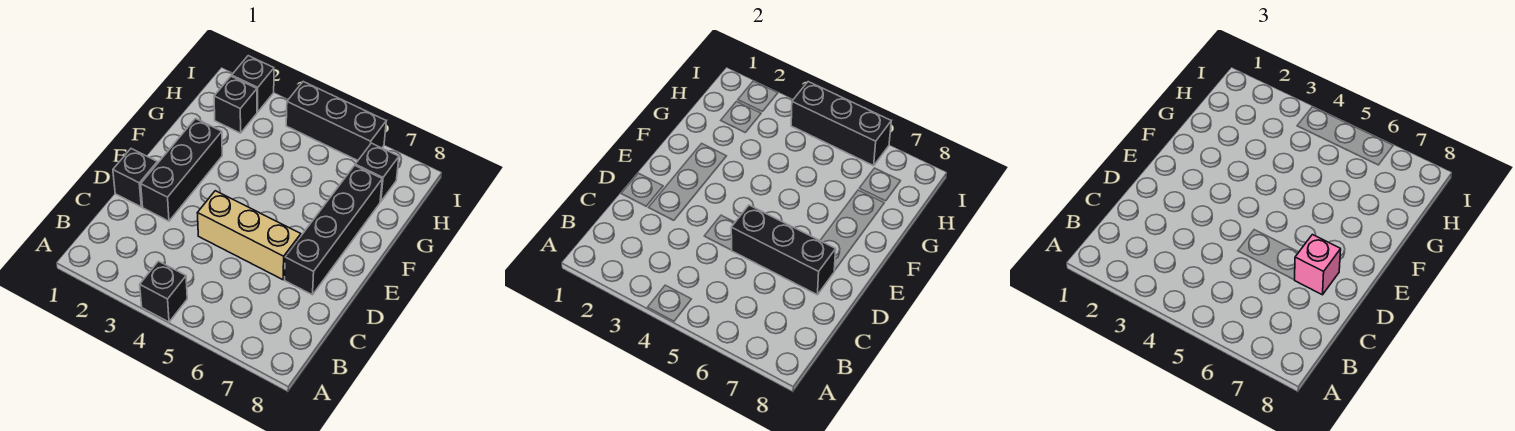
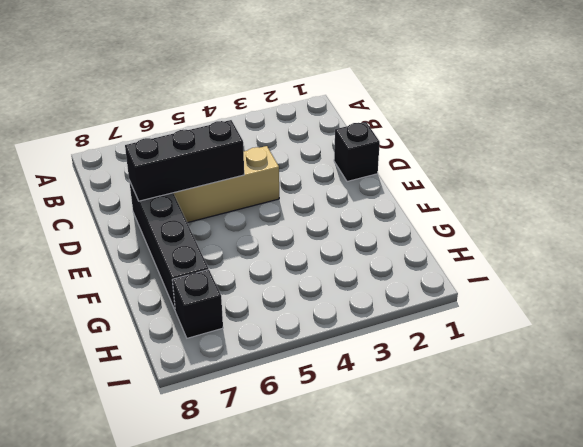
none -> black brick A4 level 1
none -> black brick D2:F2 level 1
none -> black brick H2 level 1

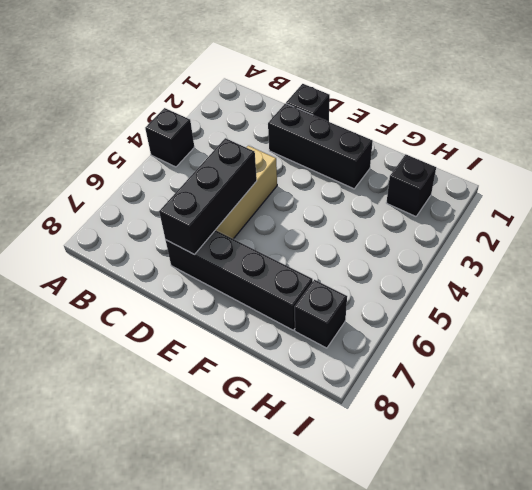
none -> black brick I2 level 1
none -> black brick I4:I6 level 1
none -> black brick I4:I6 level 2

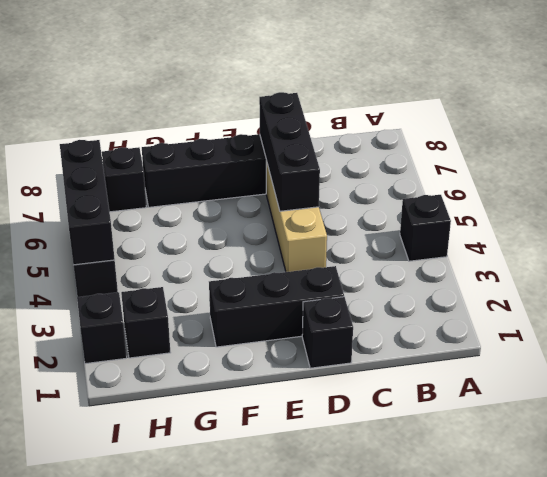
none -> pink brick D7 level 3

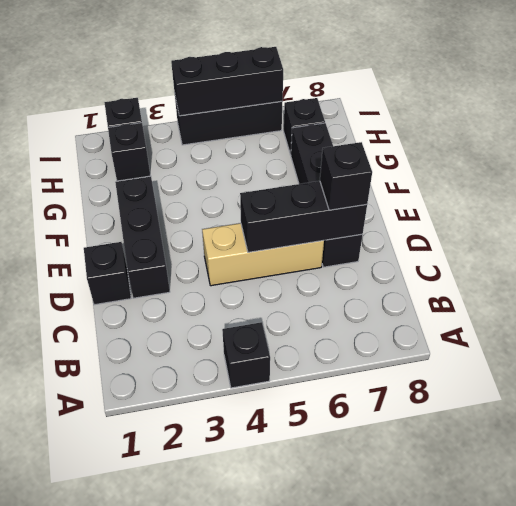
black brick D7 level 3 -> pink brick D7 level 3

